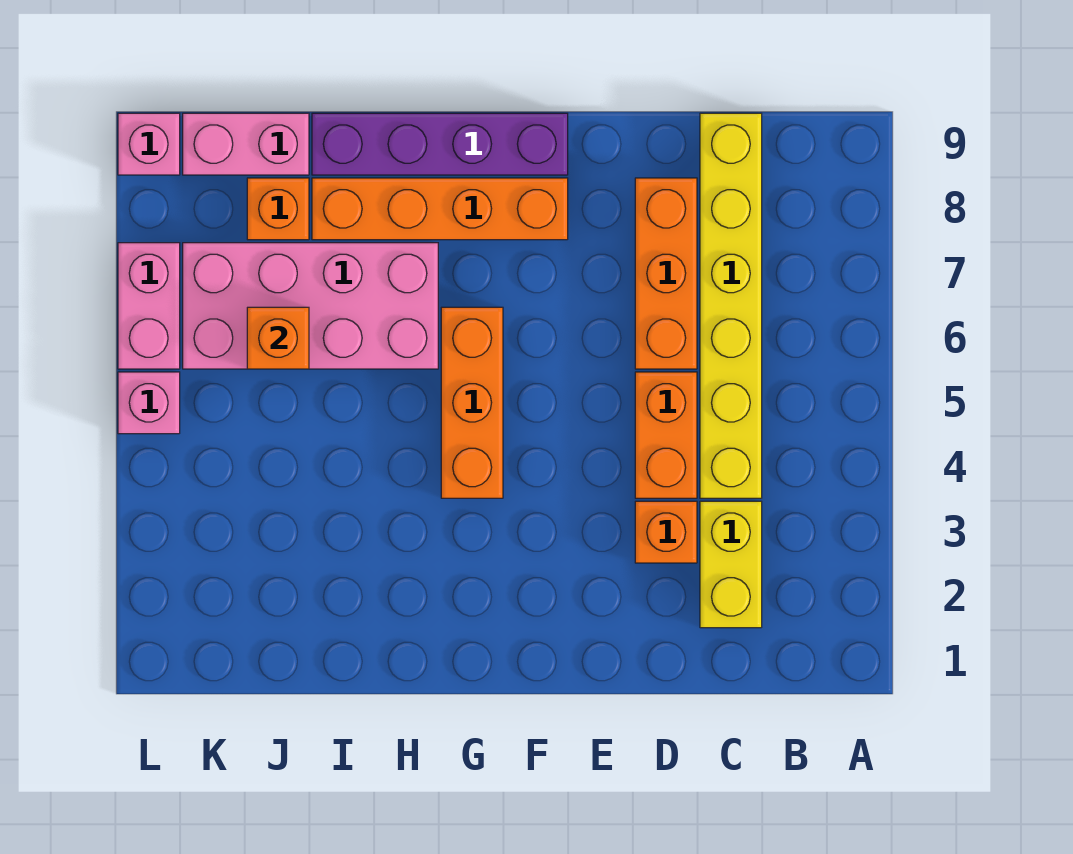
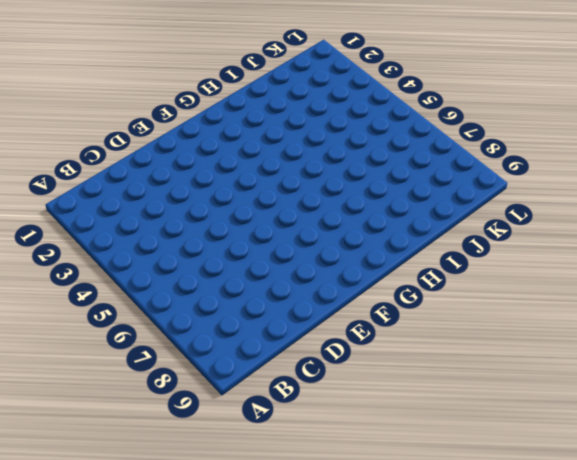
none -> yellow brick C2:C3 level 1
none -> yellow brick C4:C9 level 1
none -> orange brick D3 level 1

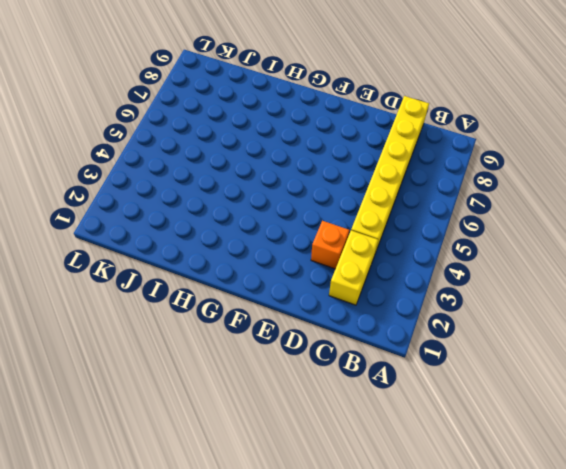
none -> orange brick D4:D5 level 1
none -> orange brick D6:D8 level 1
none -> orange brick F8:I8 level 1

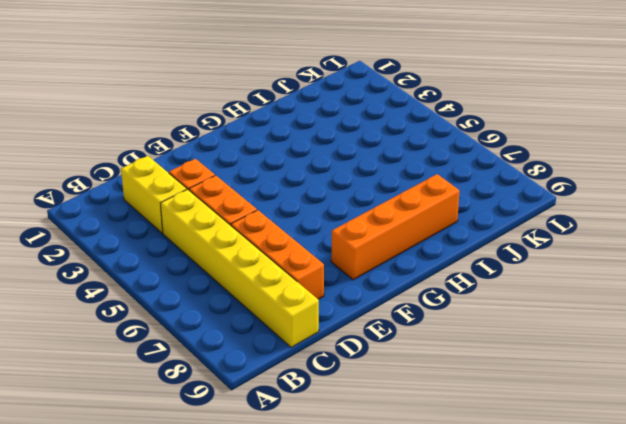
none -> purple brick F9:I9 level 1
none -> orange brick G4:G6 level 1
none -> pink brick H6:K7 level 1

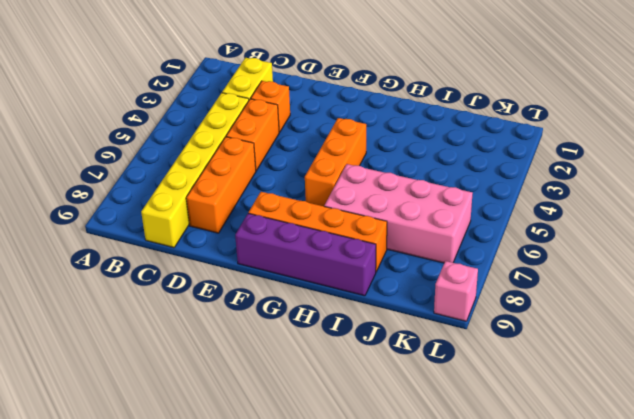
none -> orange brick J8 level 1
none -> pink brick J9:K9 level 1
none -> pink brick L5 level 1

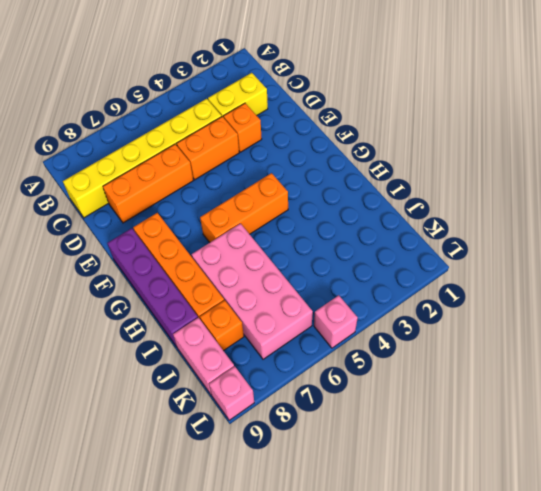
none -> pink brick L6:L7 level 1
none -> orange brick J6 level 2

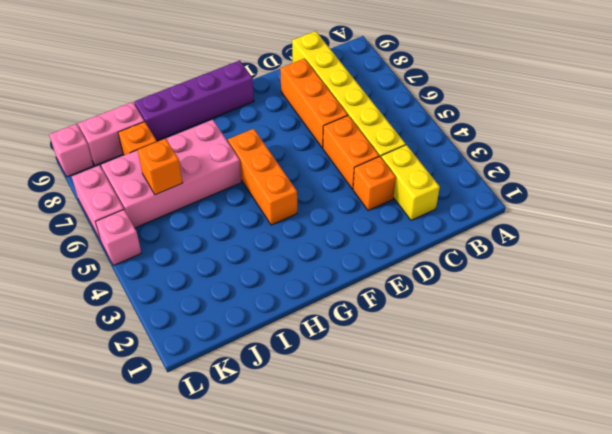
none -> orange brick F8:I8 level 1

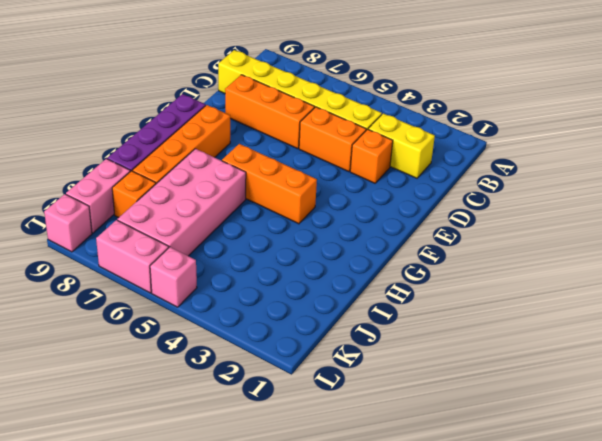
none -> orange brick J6 level 2

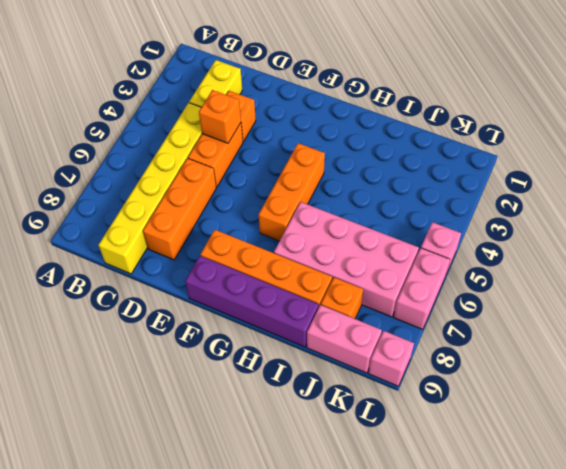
orange brick D4 level 2 -> orange brick J6 level 2

